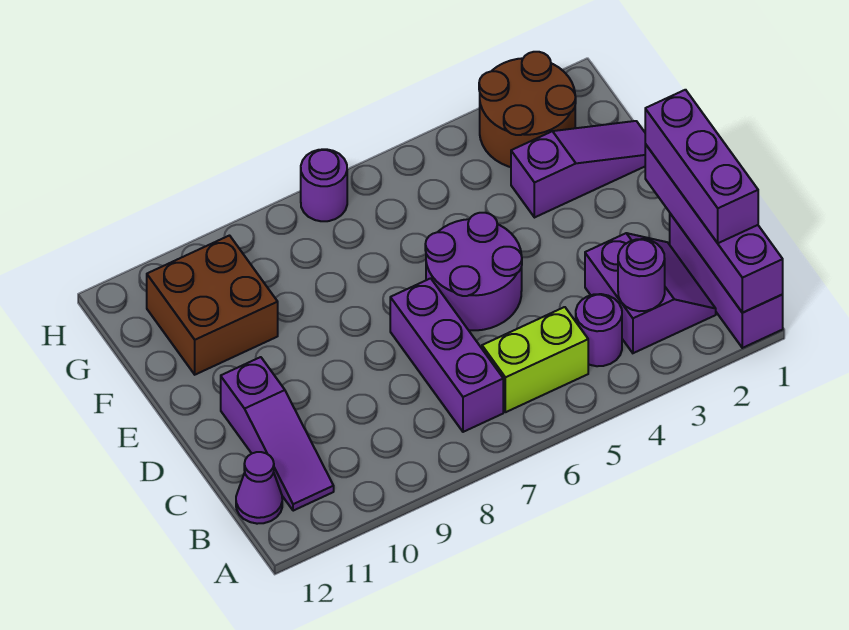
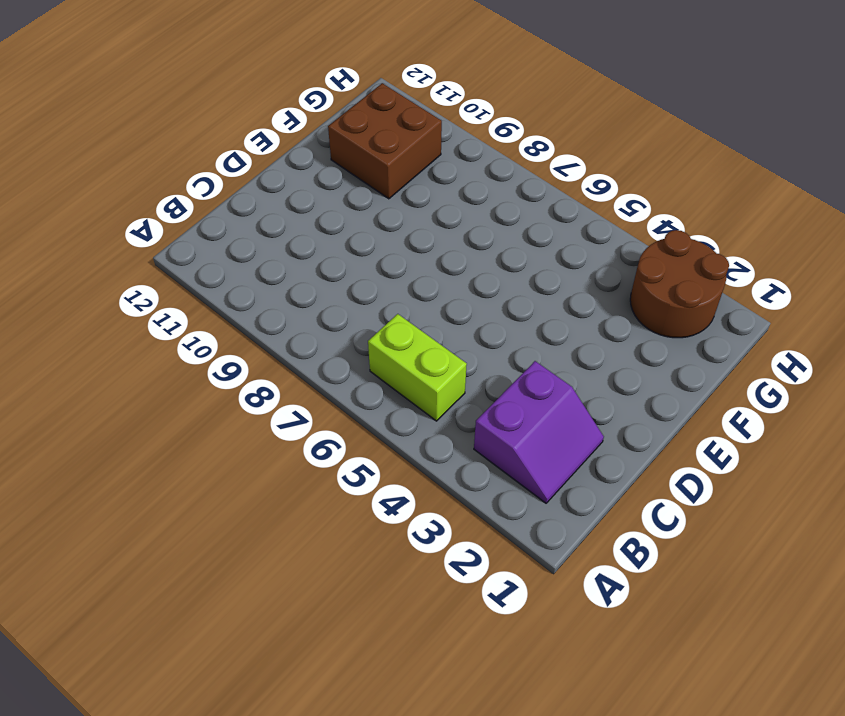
none -> purple brick A1:C1 level 1
none -> purple round brick B4 level 1
none -> purple brick B7:D7 level 1

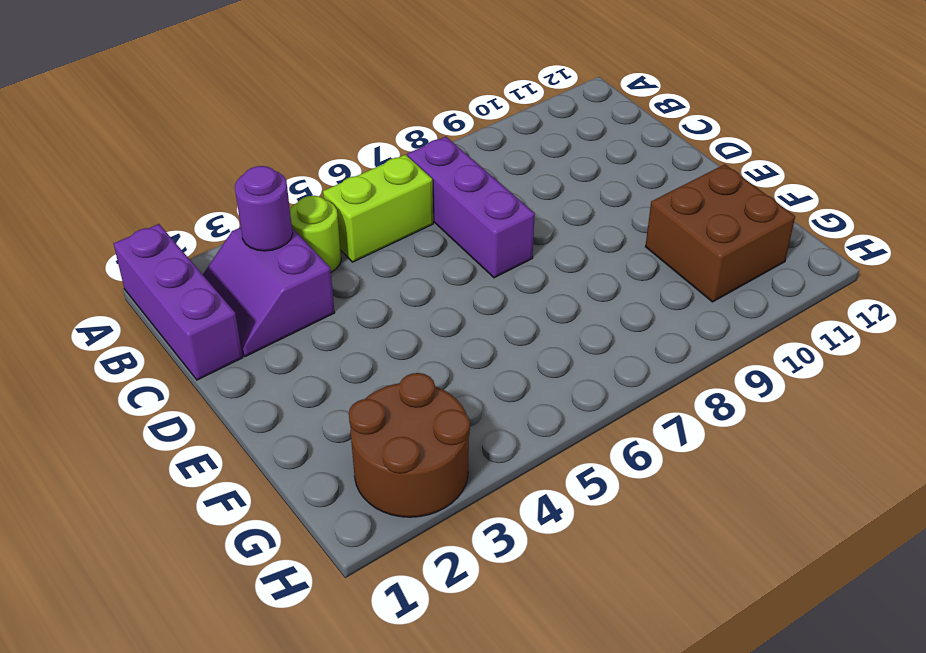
lime round brick B4 level 1 -> purple round brick B4 level 1
none -> purple slope B11:D11 level 1 top D
none -> purple cone B12 level 1
none -> purple round brick D5:E6 level 1

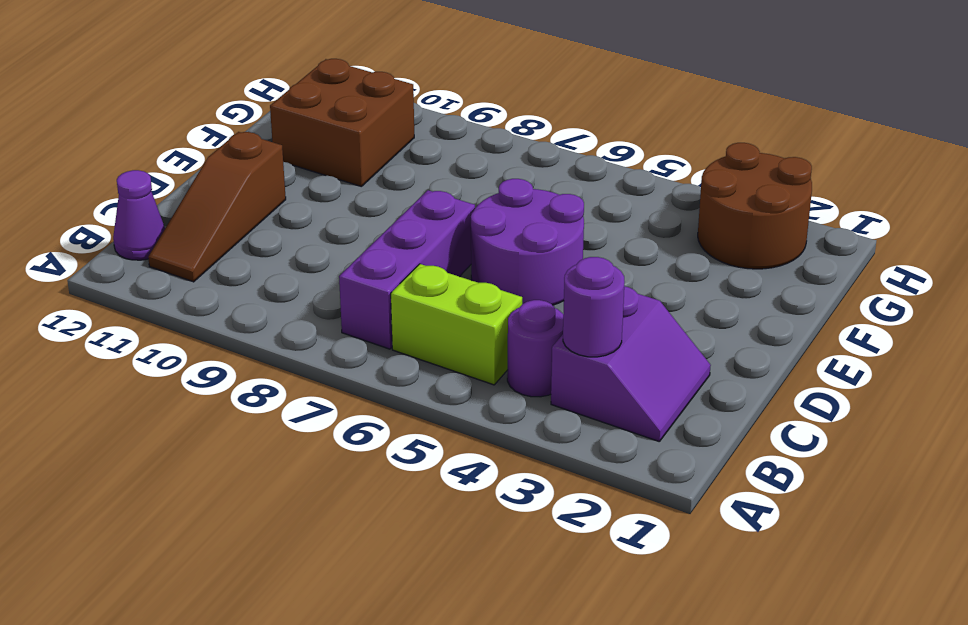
brown slope B11:D11 level 1 top D -> purple slope B11:D11 level 1 top D
none -> purple brick A1:C1 level 1
none -> purple slope F1:F3 level 1 top 3
none -> purple round brick H7 level 1

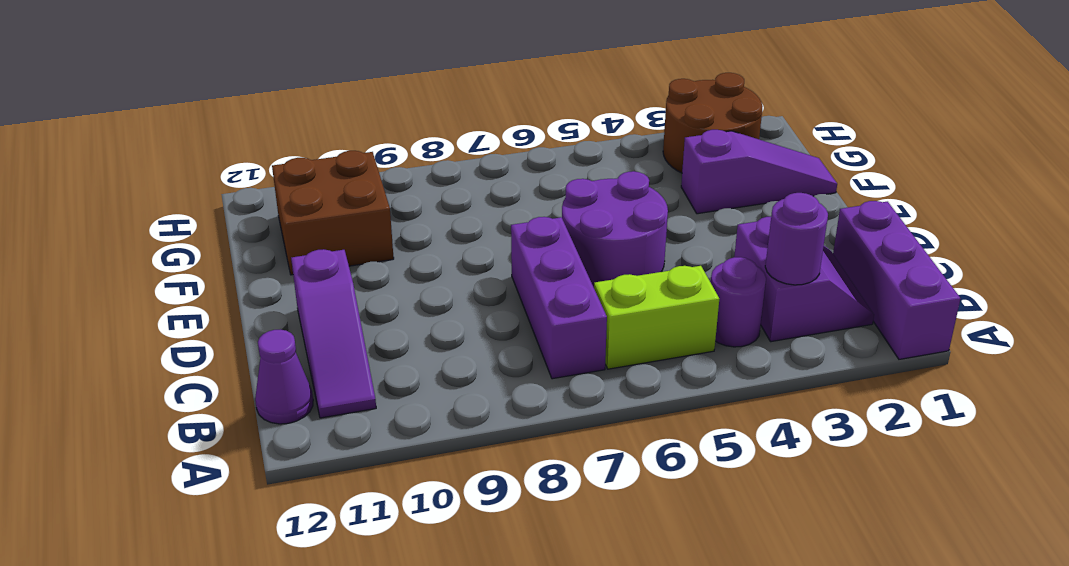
none -> purple round brick H7 level 1
none -> purple brick A1:D1 level 2
none -> purple brick B1:D1 level 3

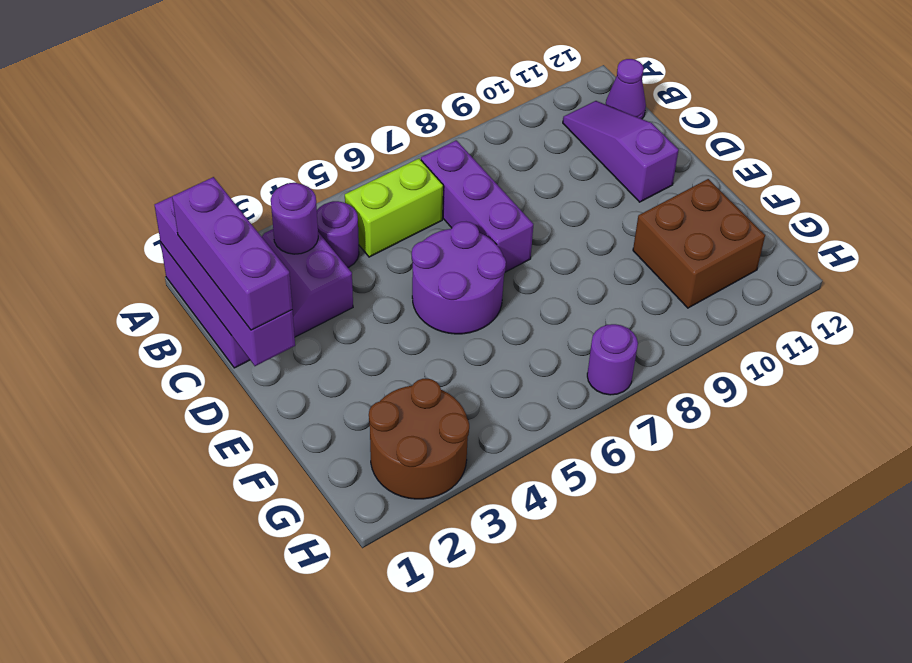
none -> purple slope F1:F3 level 1 top 3

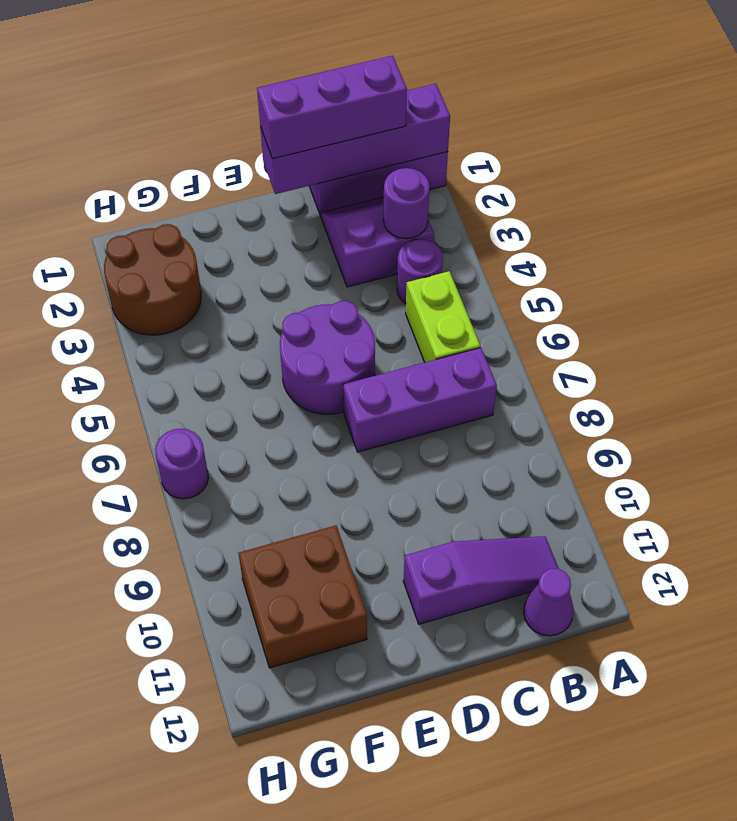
none -> purple slope F1:F3 level 1 top 3

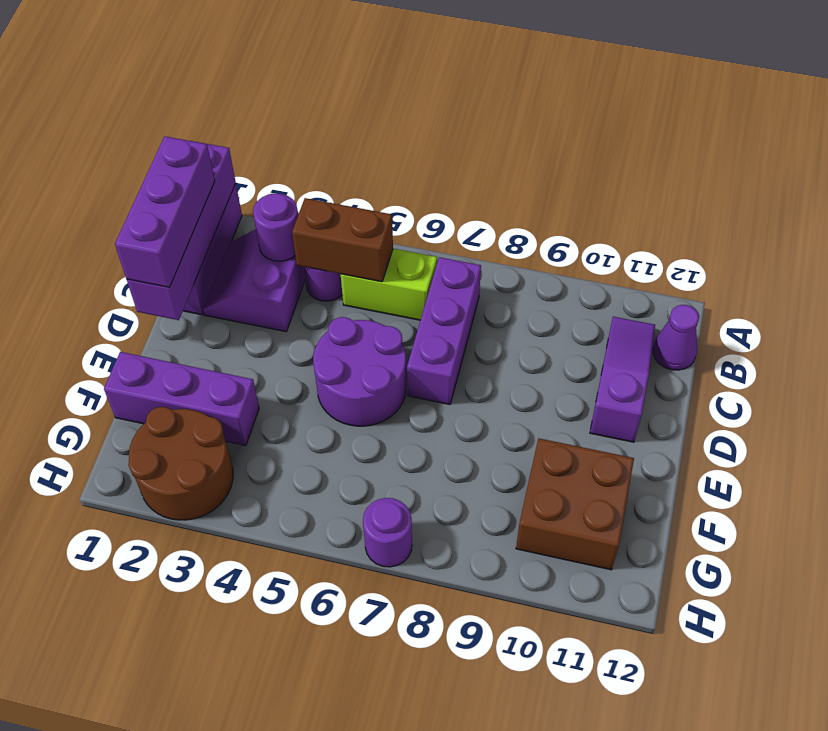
brown brick B4:B5 level 2 -> none
purple brick F1:F3 level 1 -> purple slope F1:F3 level 1 top 3

